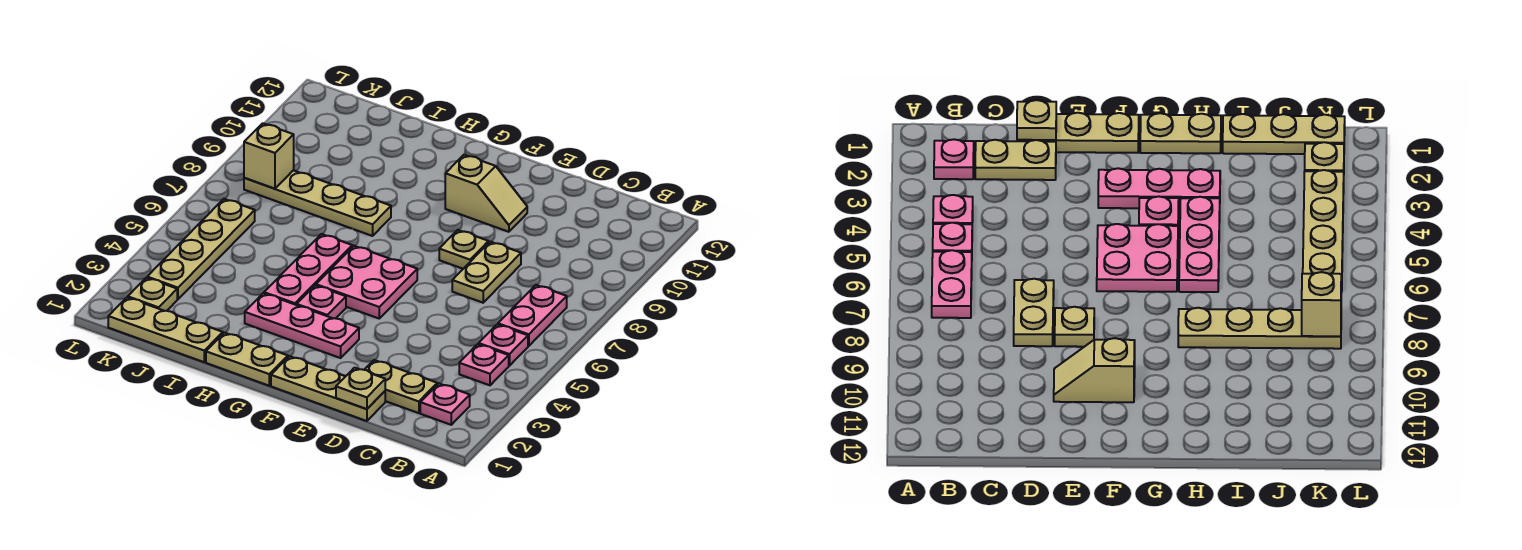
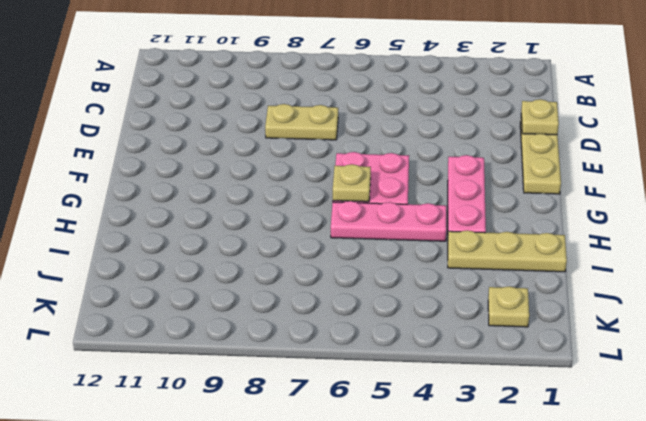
tan plate G6 level 2 -> tan plate E8 level 1
tan plate I1:I3 level 1 -> tan plate I1:K1 level 1
none -> pink plate B2 level 1
none -> pink plate B4 level 1
none -> pink plate B5 level 1

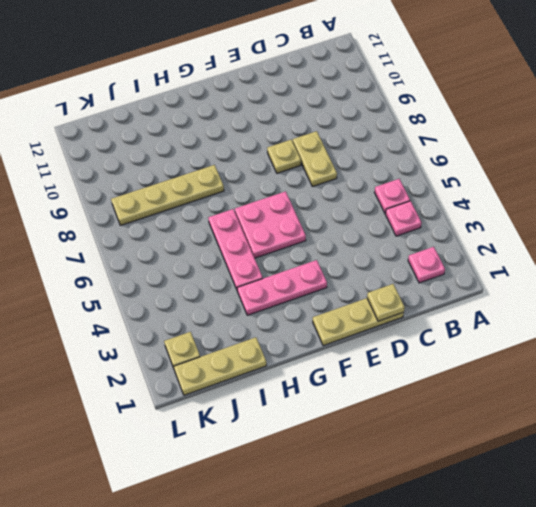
none -> pink plate B6:B7 level 1
none -> tan plate C2:D2 level 1
none -> tan slope E10:F10 level 1 top F

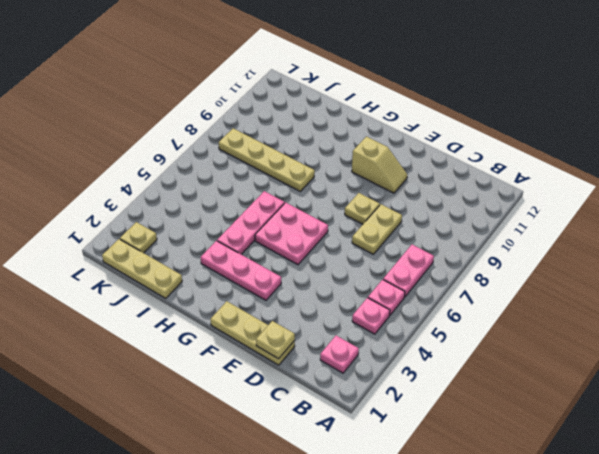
none -> tan plate C2:D2 level 1
none -> tan plate G1:H1 level 1
none -> pink plate G4 level 1

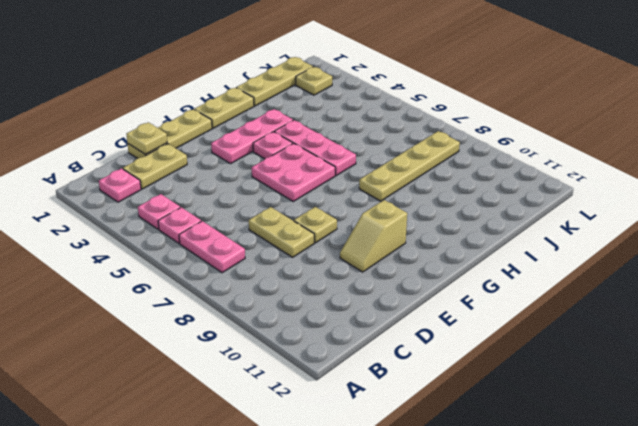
none -> tan plate K3:K6 level 1
none -> tan brick K8 level 2

